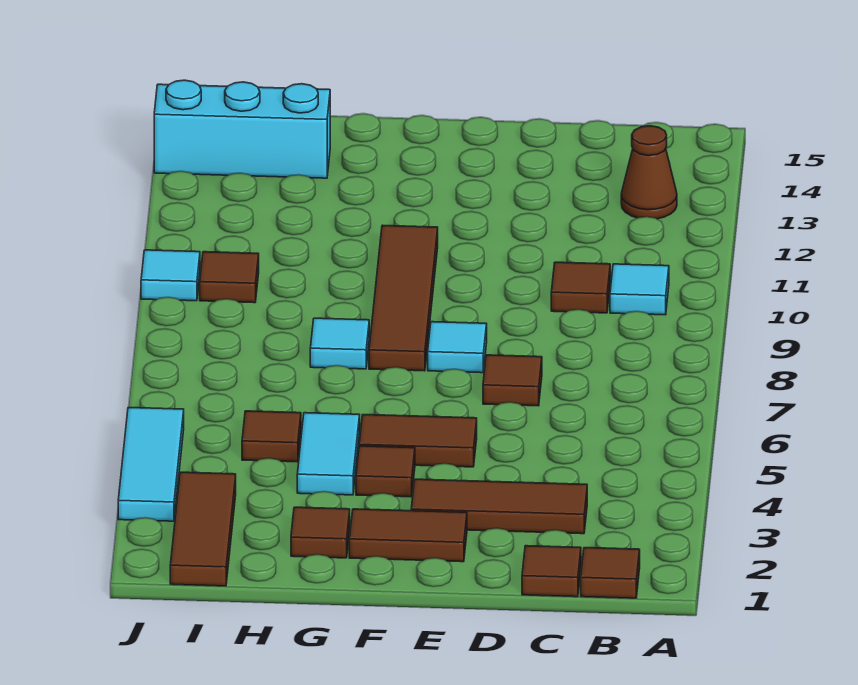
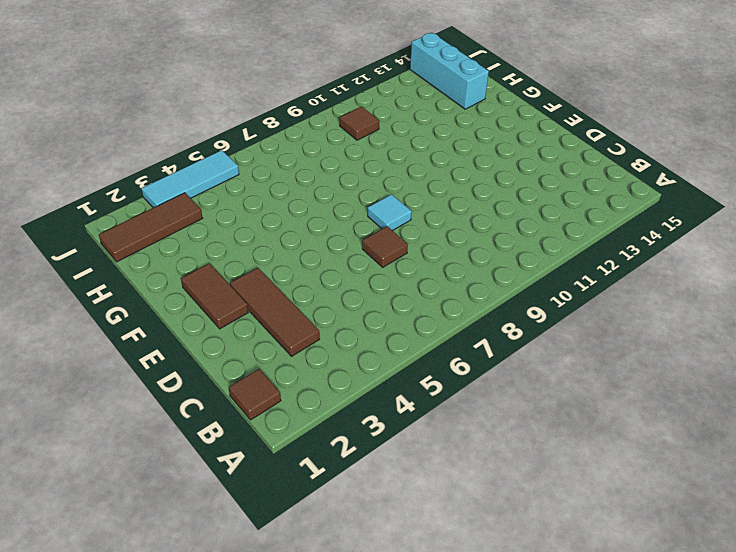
none -> cyan tile B10 level 1
none -> brown cone B13 level 1
none -> brown tile C1 level 1

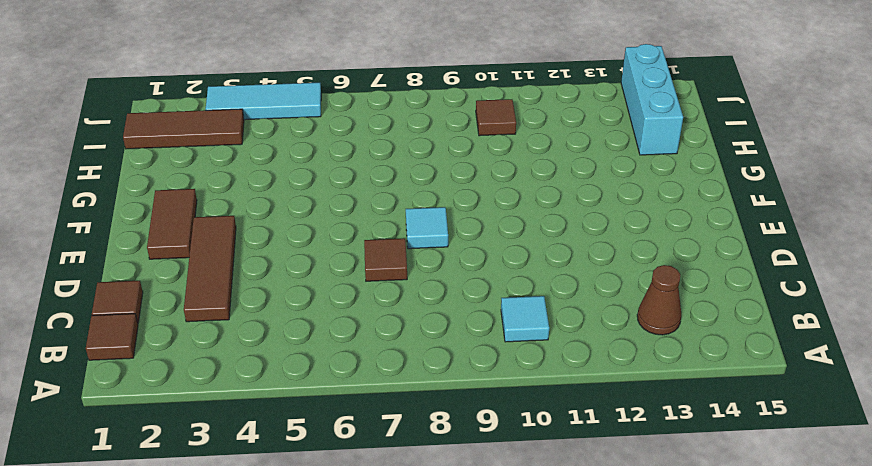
none -> brown tile C10 level 1
none -> brown tile E5:F5 level 1
none -> brown tile F4 level 1

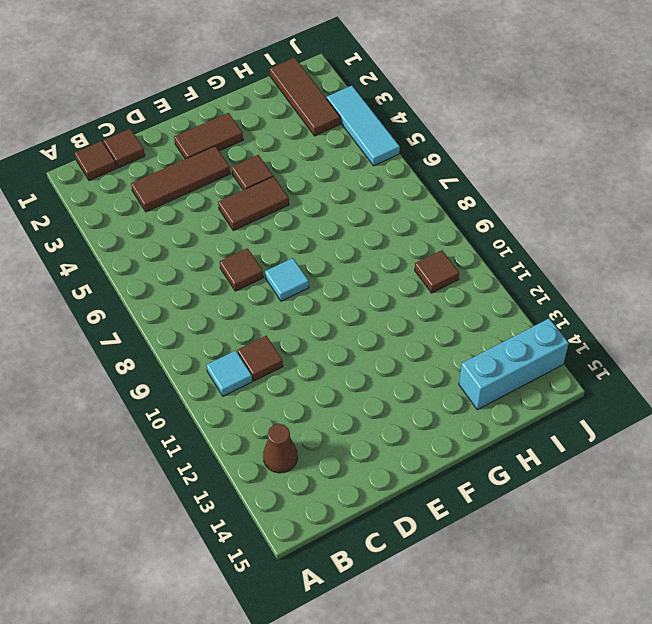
none -> brown tile F8:F11 level 1
none -> brown tile G2 level 1
none -> cyan tile G4:G5 level 1

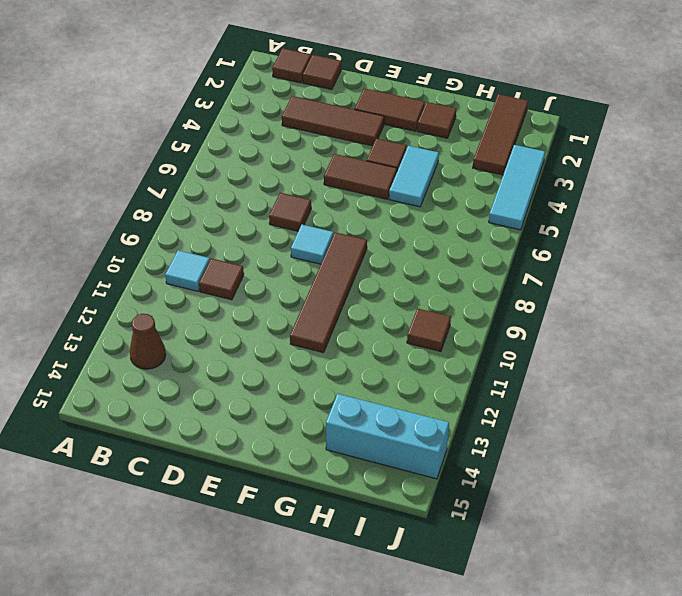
none -> cyan tile G8 level 1
none -> brown tile H5 level 1
none -> cyan tile J10 level 1

